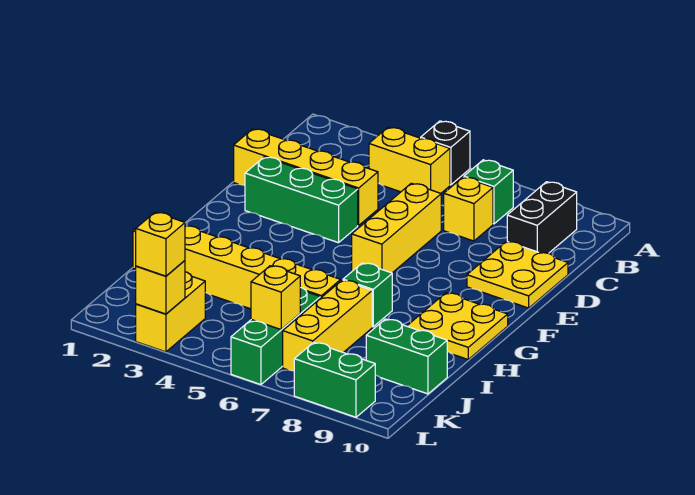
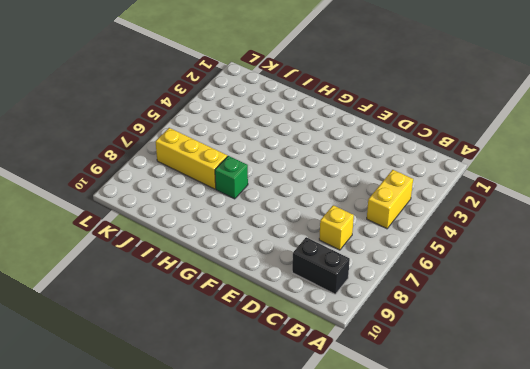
none -> black brick A5 level 1
none -> green brick B7 level 1
none -> yellow brick D1:D4 level 1

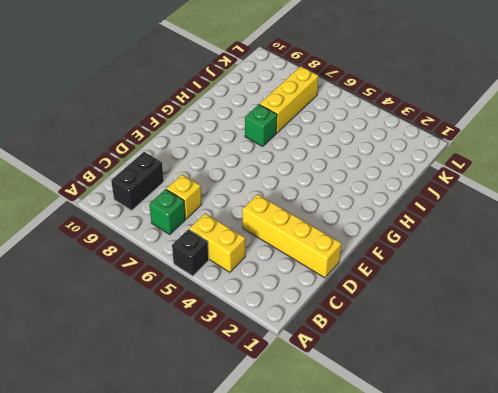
none -> yellow brick D6:F6 level 1
none -> yellow plate D9:E10 level 1
none -> green brick E2:E4 level 1

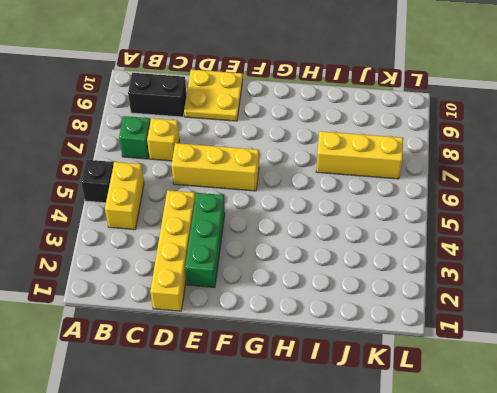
none -> yellow plate G9:H10 level 1
none -> green brick H7 level 1
none -> yellow brick I1:I6 level 1

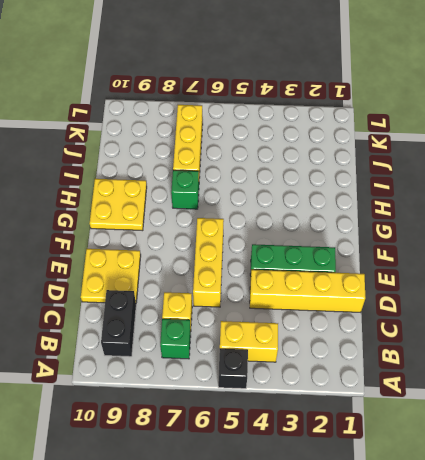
none -> yellow brick I1:I6 level 1
none -> green brick J6:L6 level 1
none -> green brick J9:J10 level 1

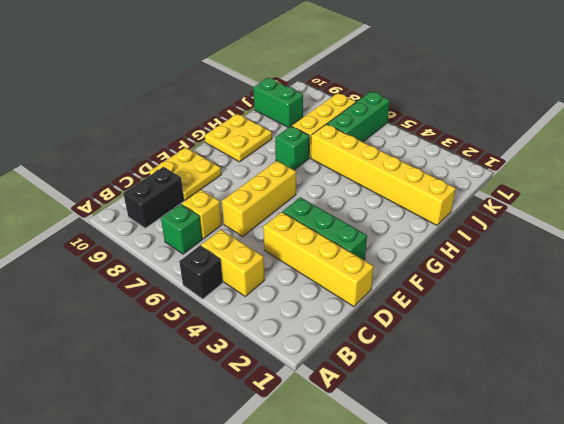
none -> yellow brick K3:L3 level 1
none -> green brick L8:L9 level 1
none -> yellow brick K6 level 2

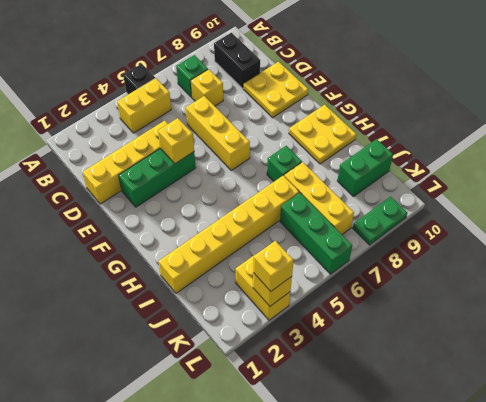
yellow brick E4 level 2 -> yellow brick K6 level 2
green plate L8:L9 level 1 -> green brick L8:L9 level 1

